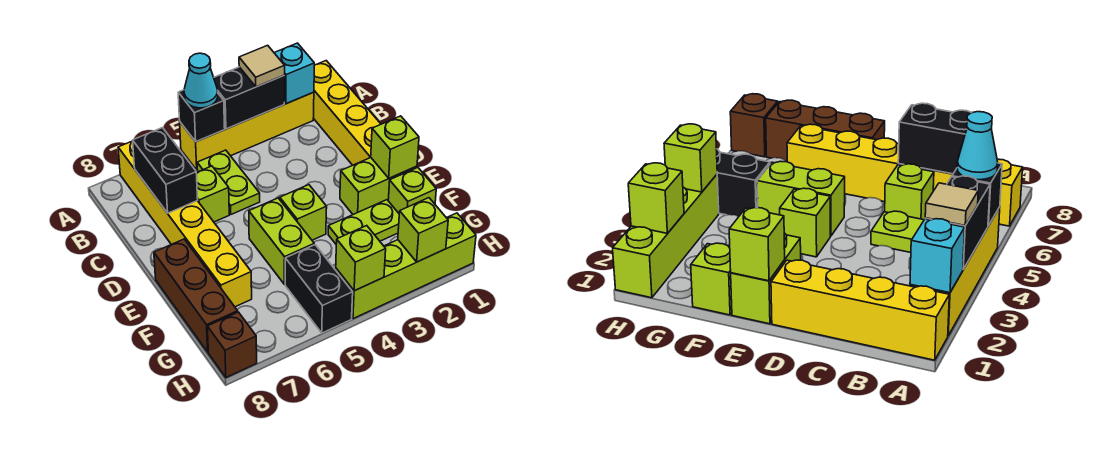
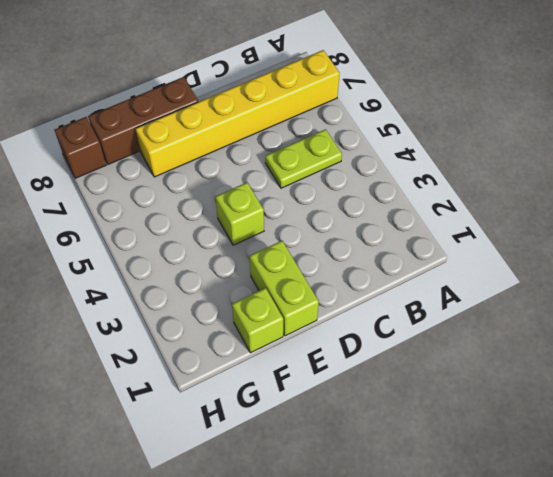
none -> yellow brick A1:D1 level 1
none -> yellow brick A2:A5 level 1
none -> lime brick C6 level 1

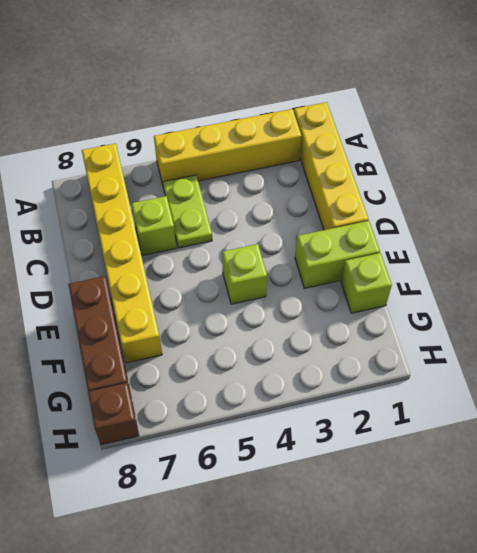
none -> lime brick E5:F5 level 1
none -> lime plate F2:F3 level 1
none -> black brick G5:H5 level 1

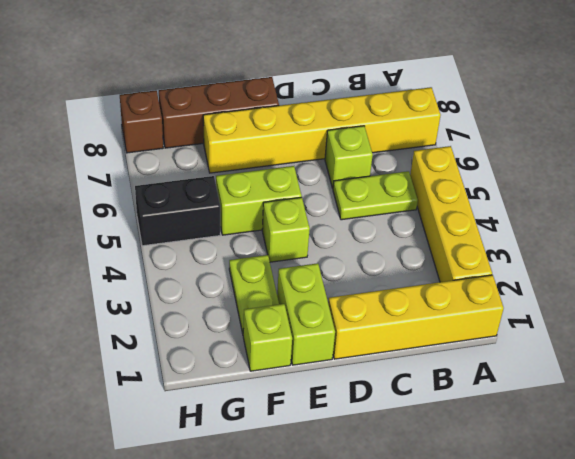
none -> lime brick H1:H4 level 1
none -> cyan brick A2 level 2
none -> black brick A3:A4 level 2

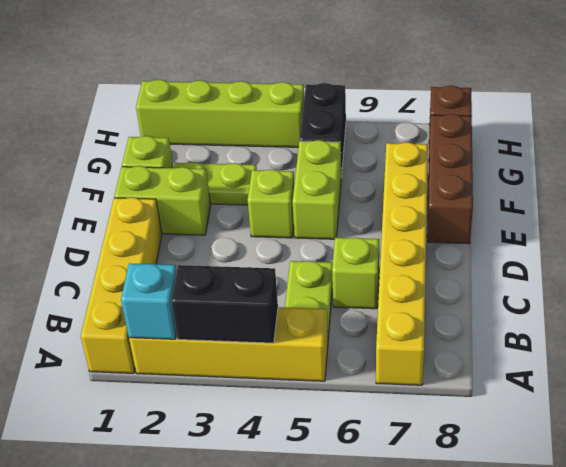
none -> black brick A5 level 2
none -> black brick B7:C7 level 2
none -> lime brick E1 level 2

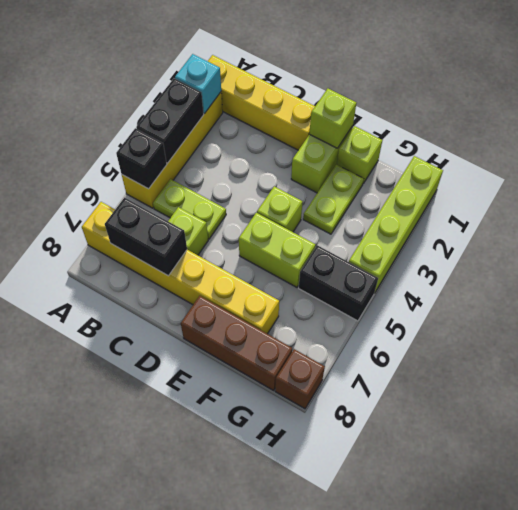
none -> lime brick H2 level 2
none -> lime brick H4 level 2
none -> tan tile A3 level 3

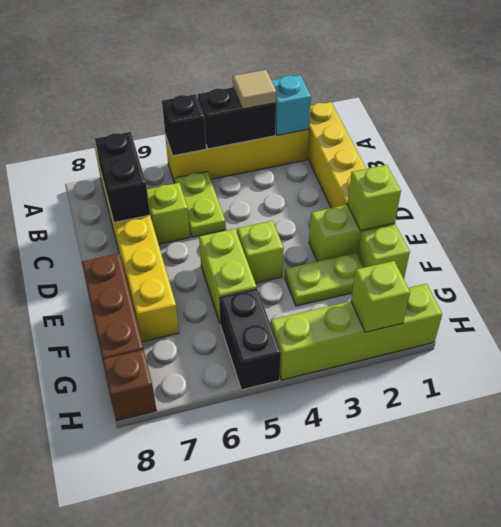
none -> lime brick H4 level 2
none -> cyan cone A5 level 3

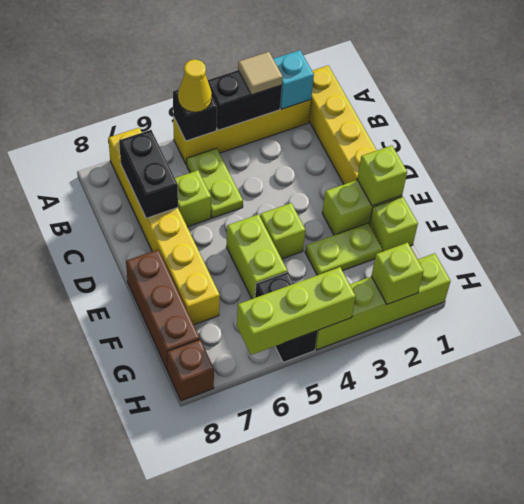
yellow cone A5 level 3 -> cyan cone A5 level 3
lime brick H4:H6 level 2 -> lime brick H4 level 2

